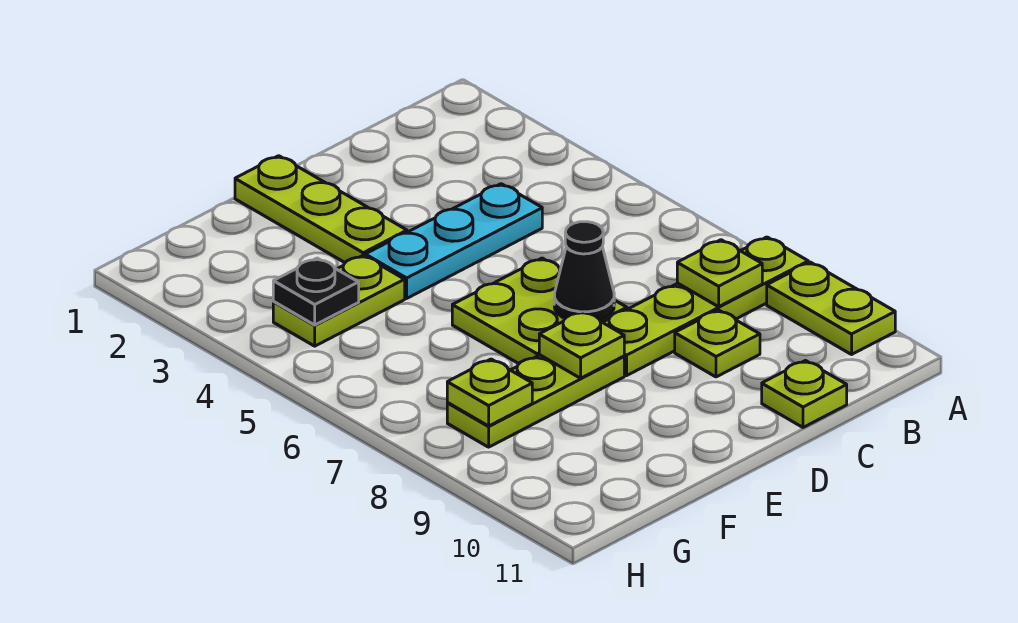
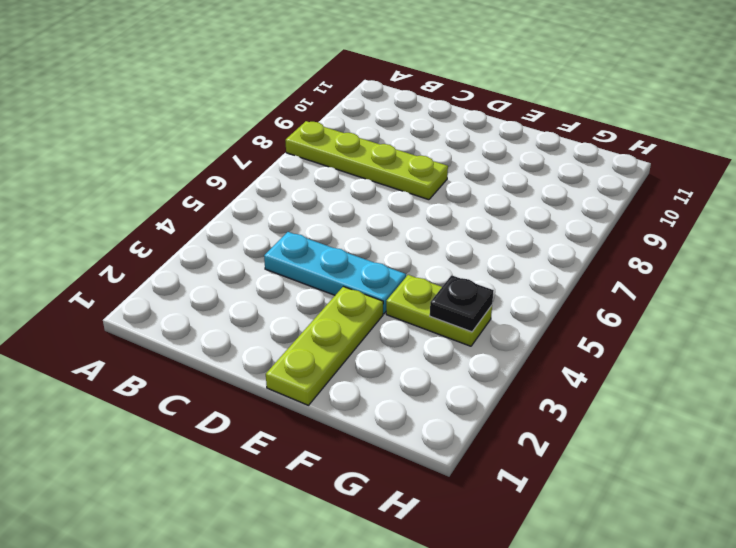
none -> lime plate A9:A10 level 1
none -> lime plate C9 level 1
none -> lime plate C11 level 1

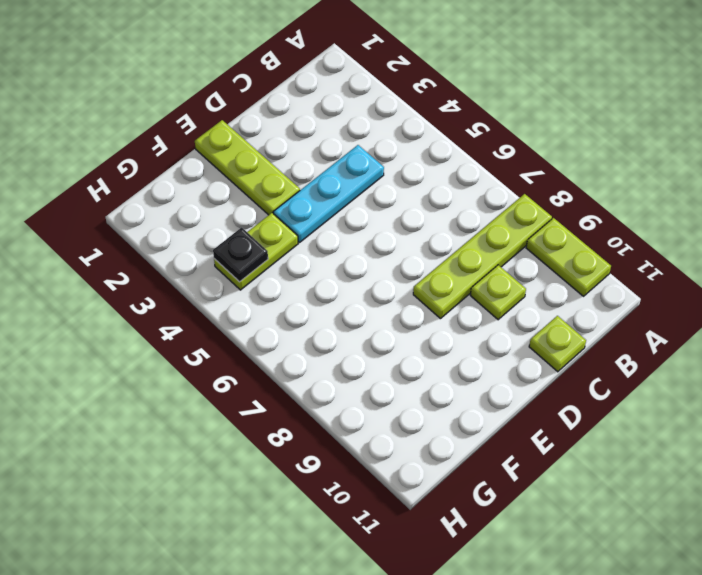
none -> lime plate D6:E7 level 1
none -> lime plate E8:G8 level 1
none -> lime plate B8 level 2

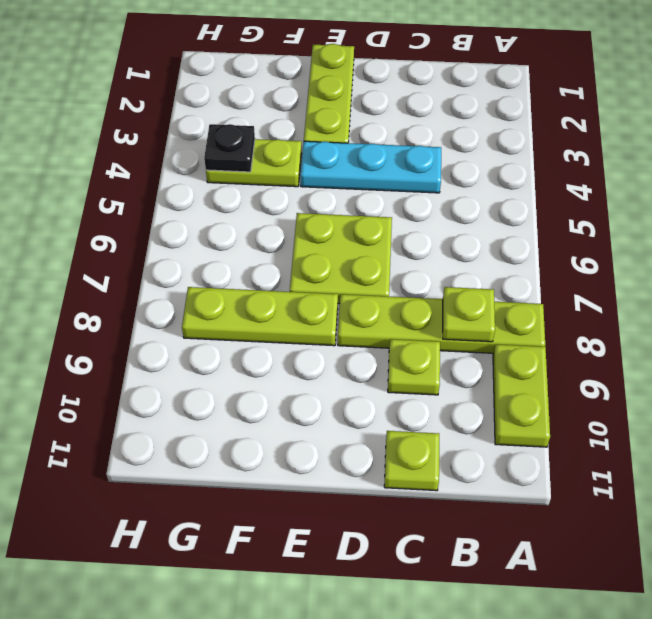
none -> black cone D7 level 2
none -> lime plate E8 level 2
none -> lime plate G8 level 2

